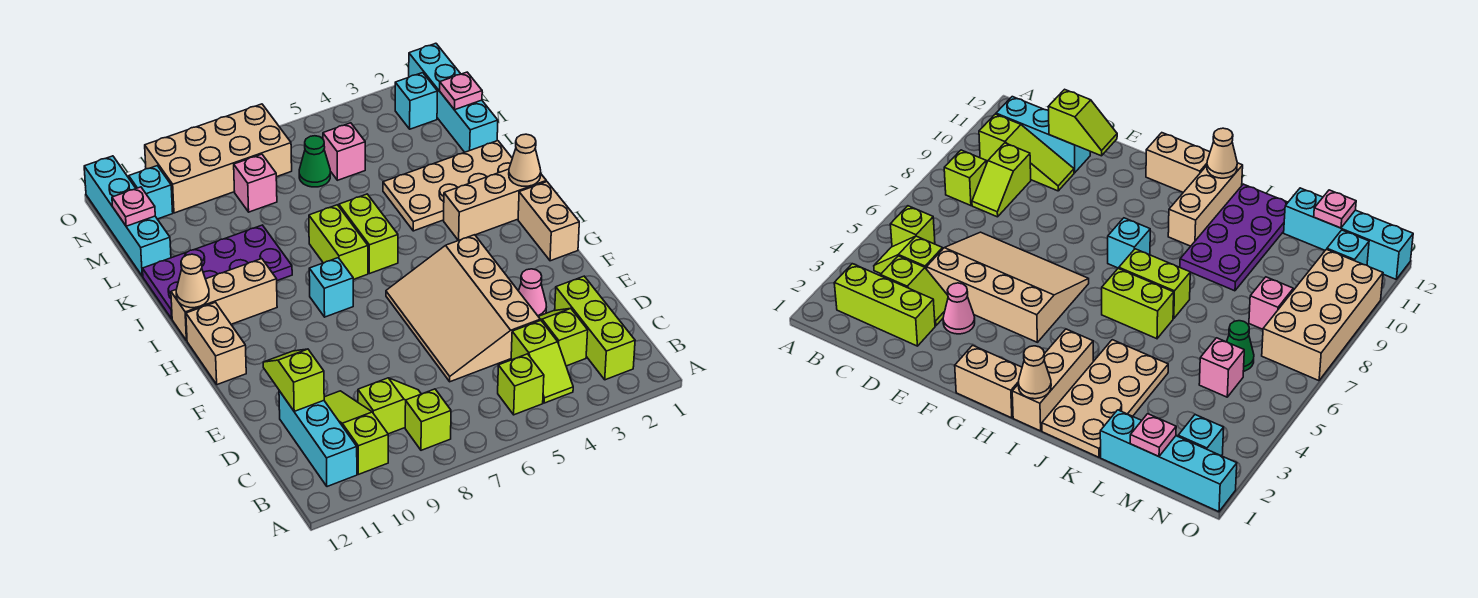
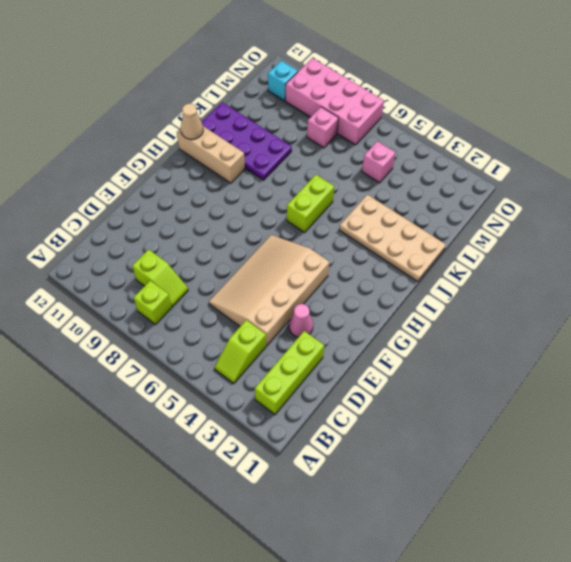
pink brick N7:O10 level 1 -> tan brick N7:O10 level 1
none -> lime brick B5 level 1
none -> lime slope B10:D10 level 1 top B
none -> cyan brick B11:D11 level 1
none -> lime slope C3:D3 level 1 top C

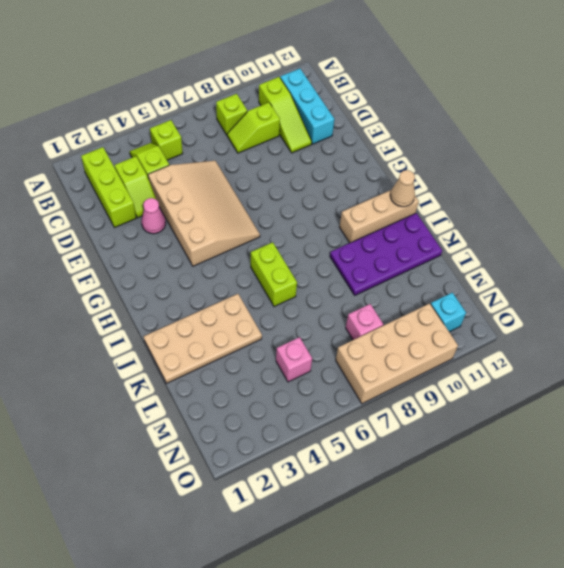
none -> tan brick G1:H1 level 1
none -> tan brick G12:H12 level 1
none -> cyan brick H8 level 1
none -> tan brick I1:I3 level 1

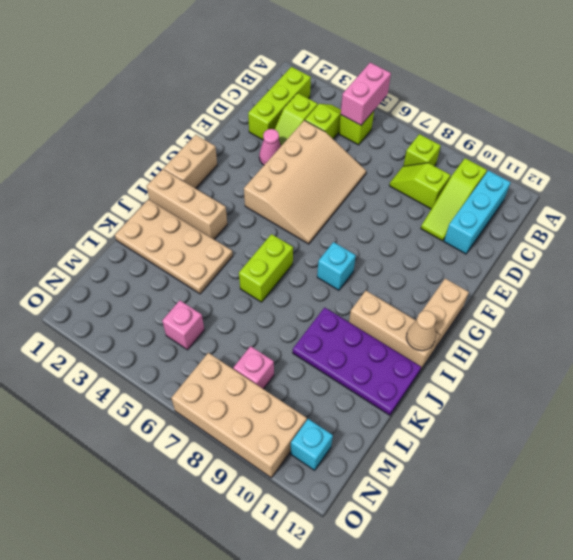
pink brick A5:B5 level 2 -> none
none -> lime brick I7:J7 level 1
none -> cyan brick L1:O1 level 1
none -> cyan brick L12:O12 level 1
none -> green cone M6 level 1

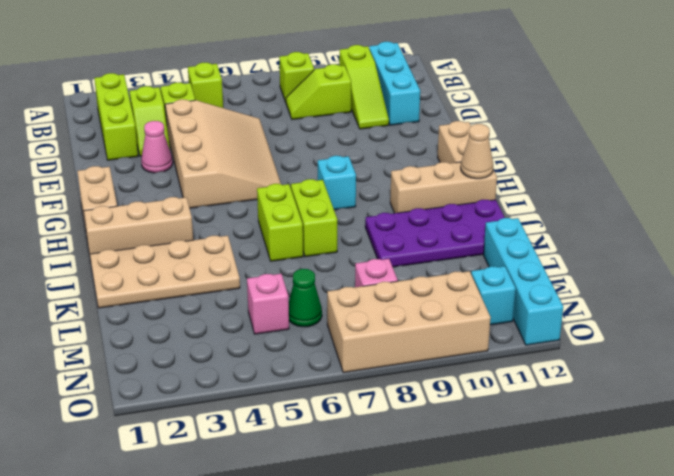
none -> cyan brick L1:O1 level 1
none -> cyan brick N2 level 1
none -> lime slope D11:E11 level 2 top D
none -> tan cone I1 level 2

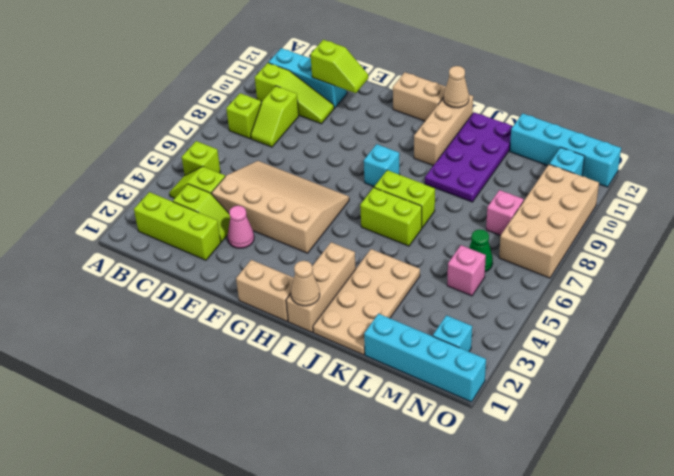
none -> pink plate M1 level 2
none -> pink plate M12 level 2

